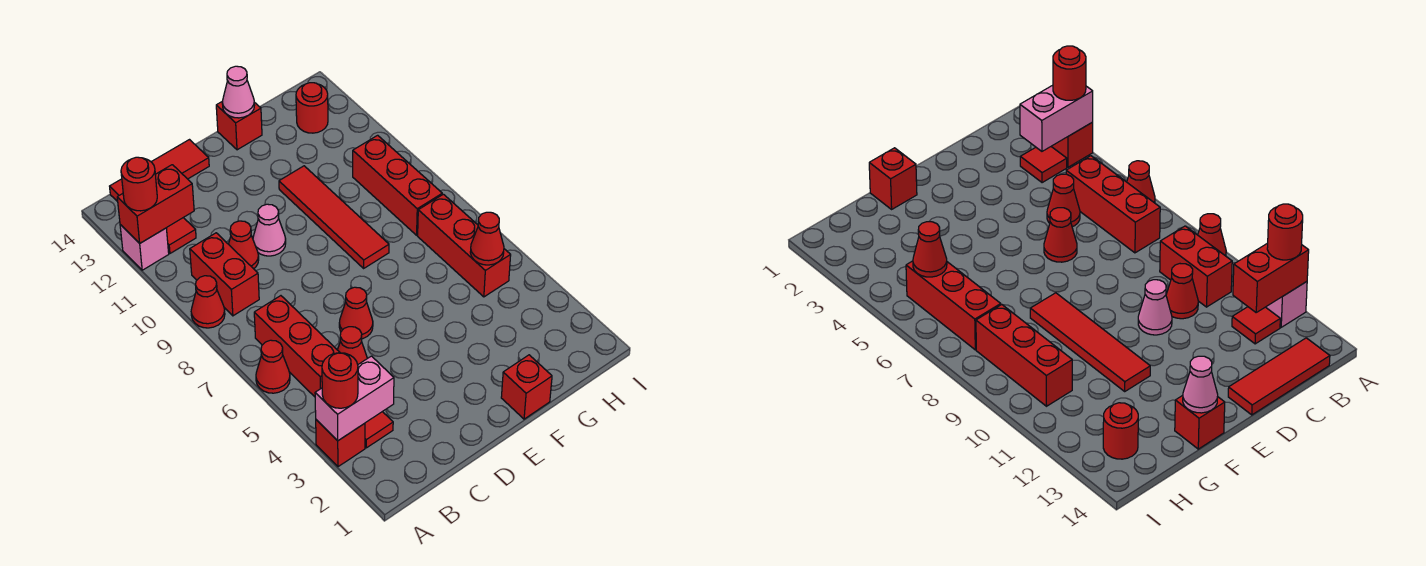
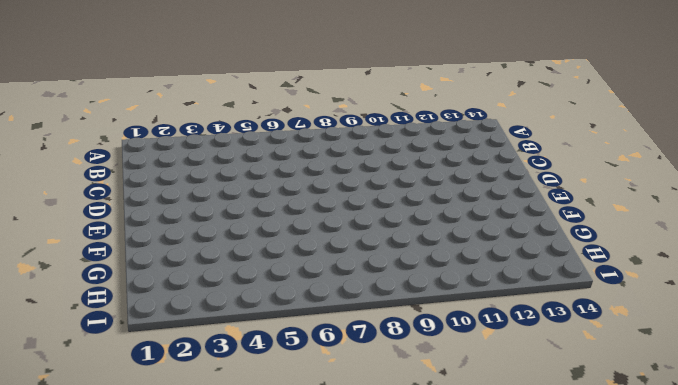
none -> red brick A3 level 1
none -> red cone A6 level 1
none -> red cone A9 level 1

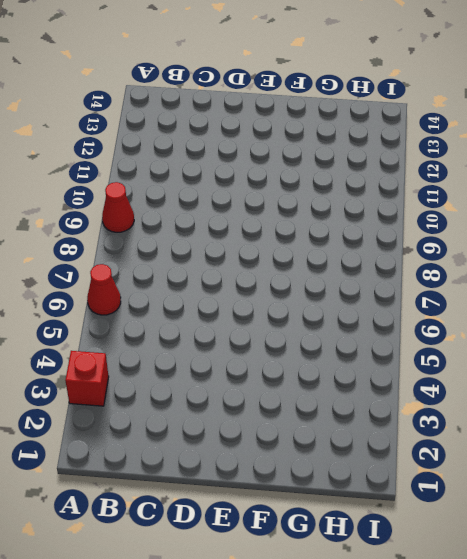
none -> pink brick A12 level 1
none -> red tile B3 level 1
none -> red brick B5:B7 level 1

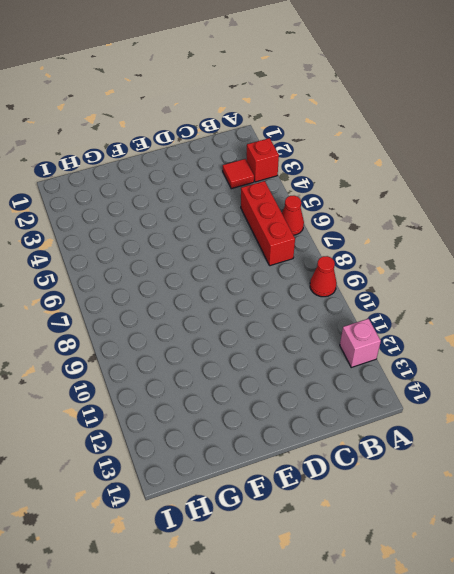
none -> red brick B9:B10 level 1
none -> red tile B12 level 1
none -> red tile B14:D14 level 1

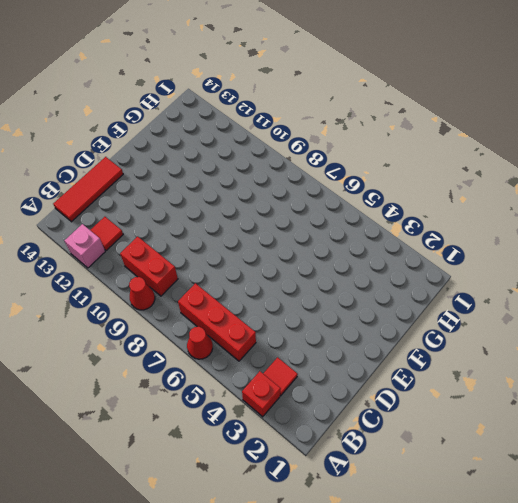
none -> red cone C5 level 1
none -> red cone C10 level 1
none -> red cone D6 level 1

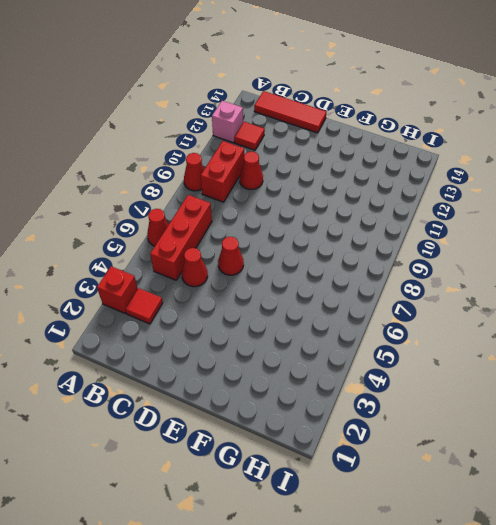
none -> pink cone D10 level 1
none -> red brick F1 level 1
none -> red tile F8:F11 level 1

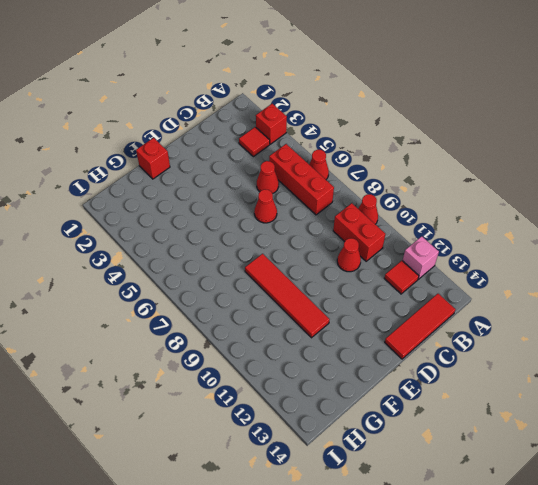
none -> pink cone D10 level 1
none -> red brick F14 level 1
none -> red brick H5:H7 level 1

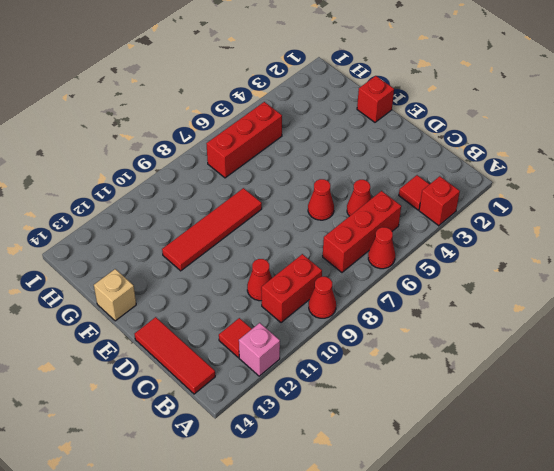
tan brick F14 level 1 -> red brick F14 level 1
none -> pink cone D10 level 1
none -> red brick H8:H10 level 1
none -> red round brick H13 level 1

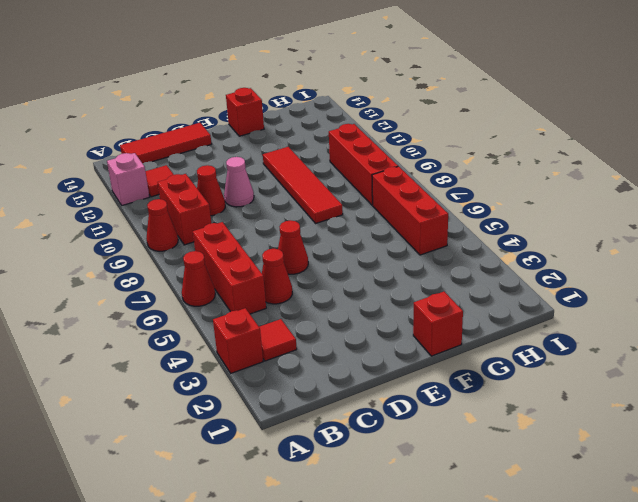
none -> red round brick H13 level 1
none -> pink brick A3:B3 level 2
none -> red brick A12:B12 level 2

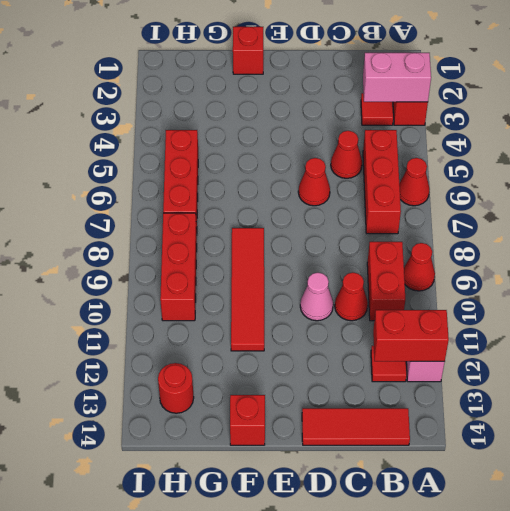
none -> pink cone F14 level 2
none -> red cone H5 level 2
none -> red round brick A3 level 3

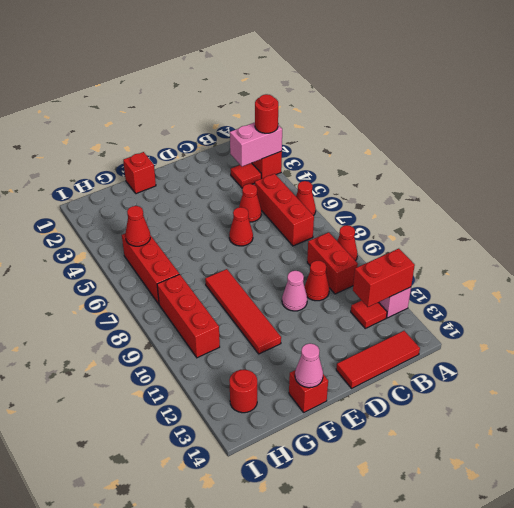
none -> red round brick A12 level 3

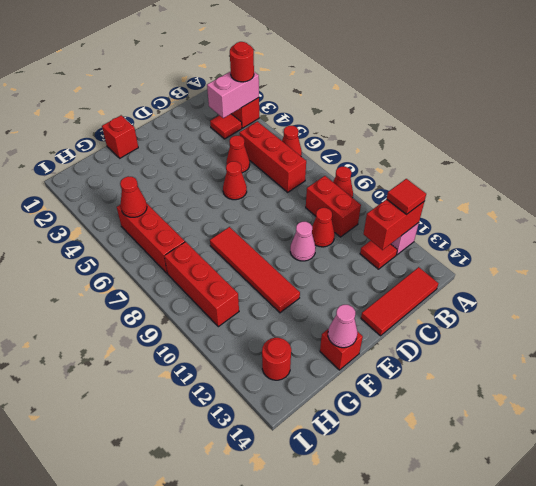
red tile A12 level 3 -> red round brick A12 level 3

